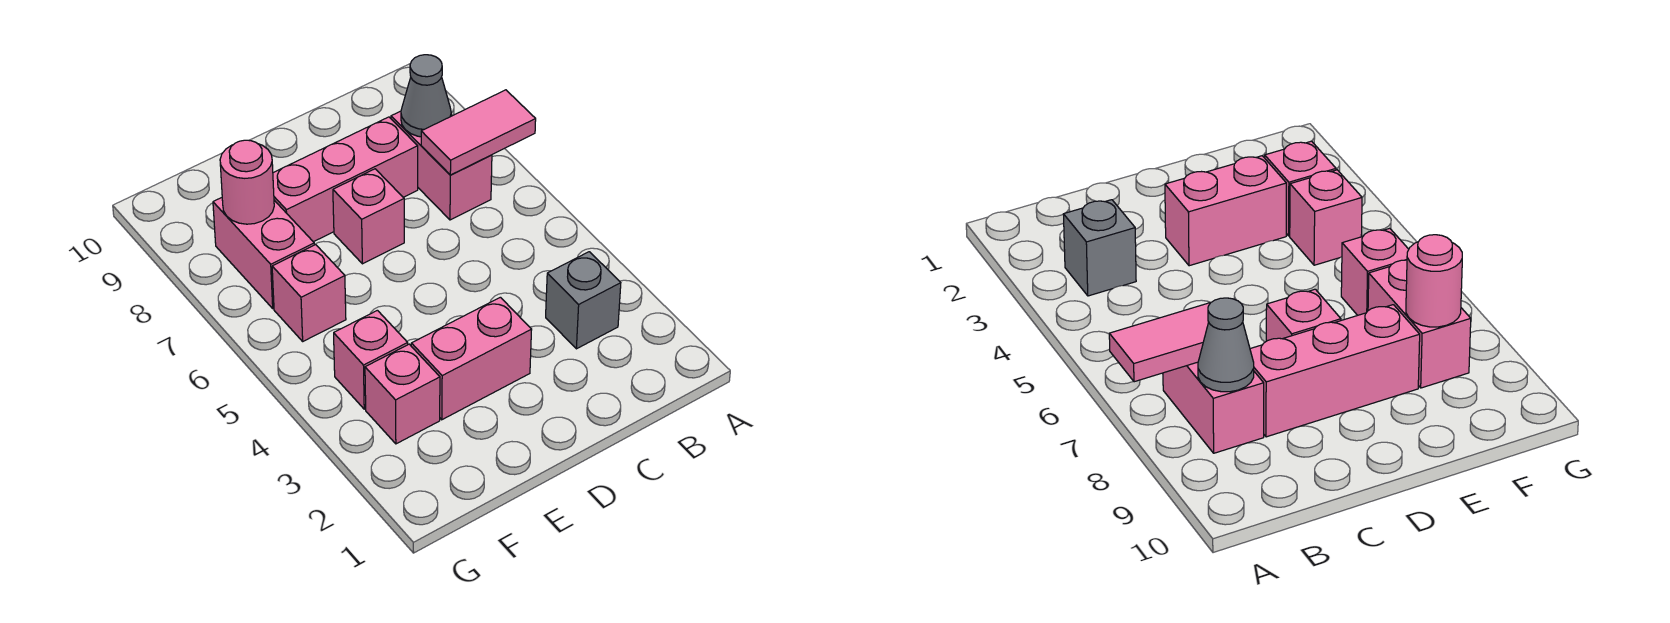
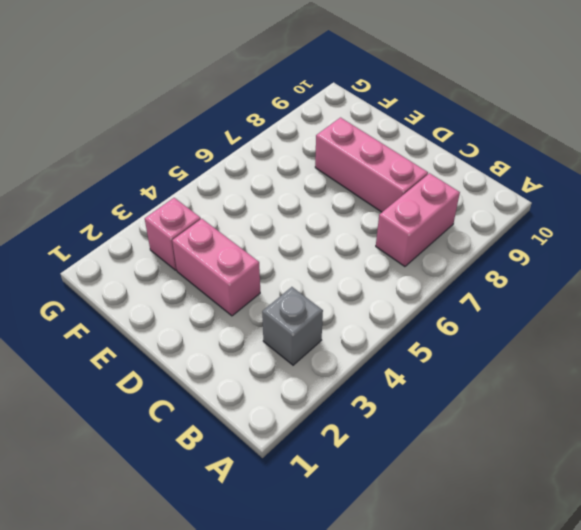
none -> pink brick D7 level 1
none -> pink brick F4 level 1
none -> pink brick F6 level 1

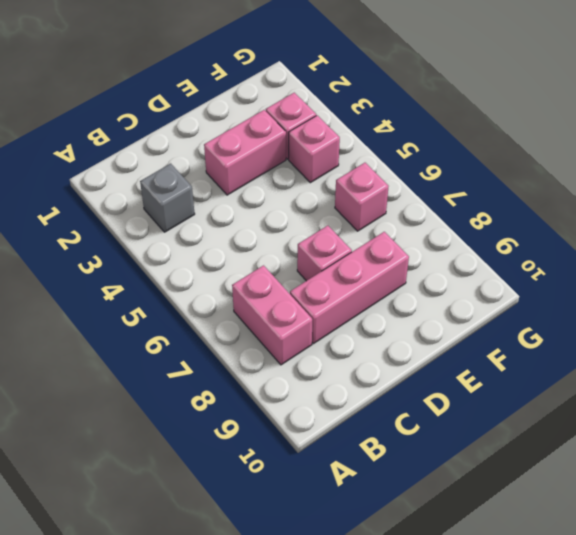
none -> pink brick F7:F8 level 1
none -> pink tile A7:B7 level 2
none -> grey cone B8 level 2

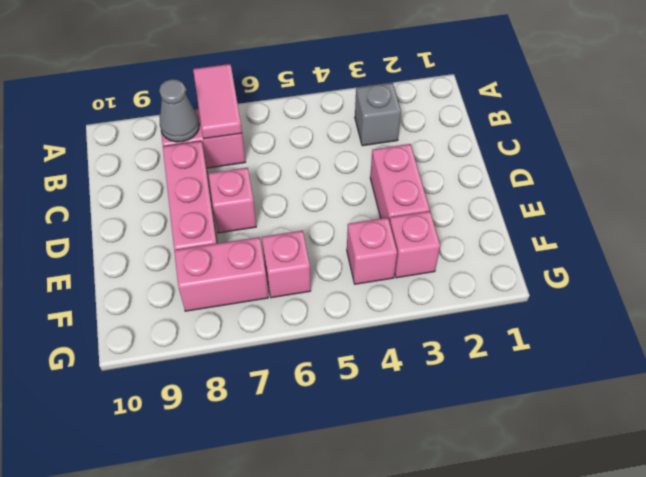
none -> pink round brick F8 level 2

